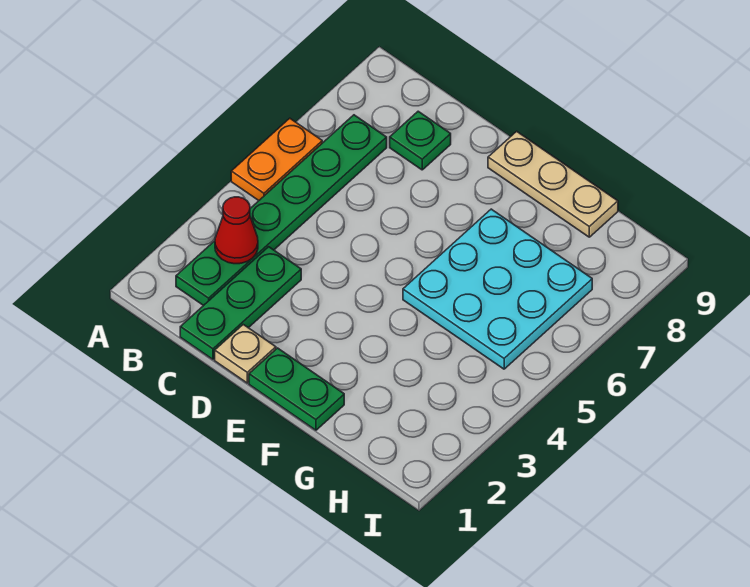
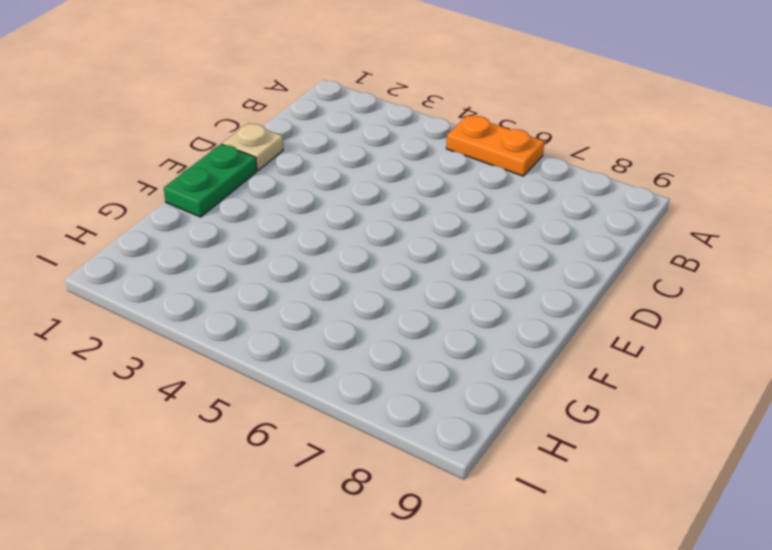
none -> green plate B2:B7 level 1
none -> green plate C1:C3 level 1

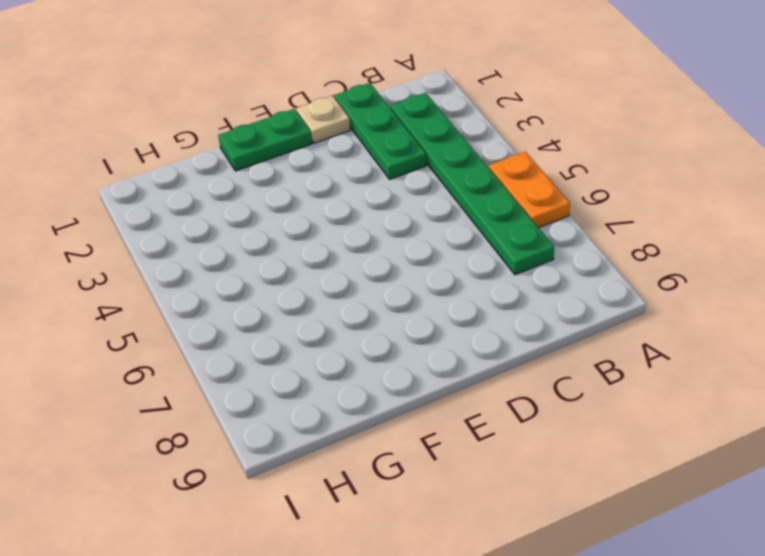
none -> green plate C8 level 1
none -> tan plate E9:G9 level 1

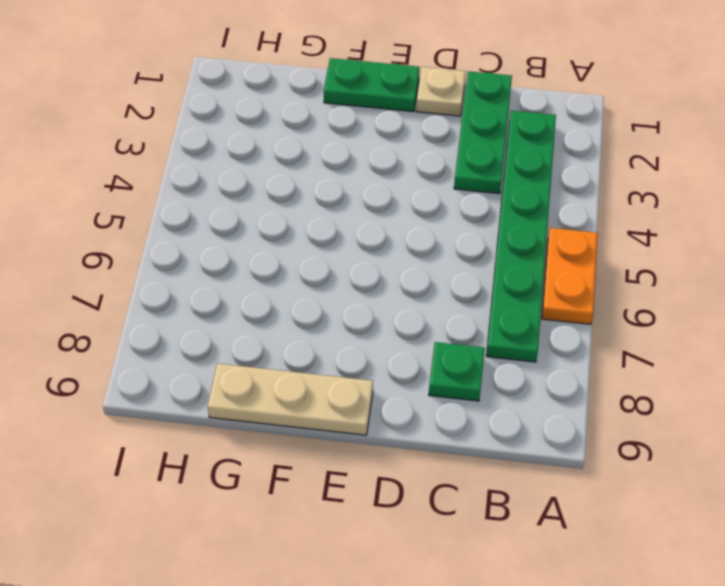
none -> cyan plate F5:H7 level 1
none -> red cone B3 level 2

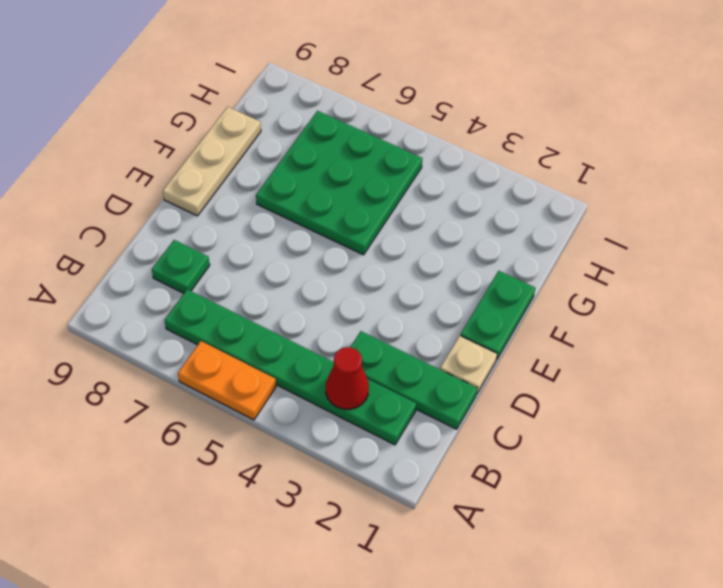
green plate F5:H7 level 1 -> cyan plate F5:H7 level 1

